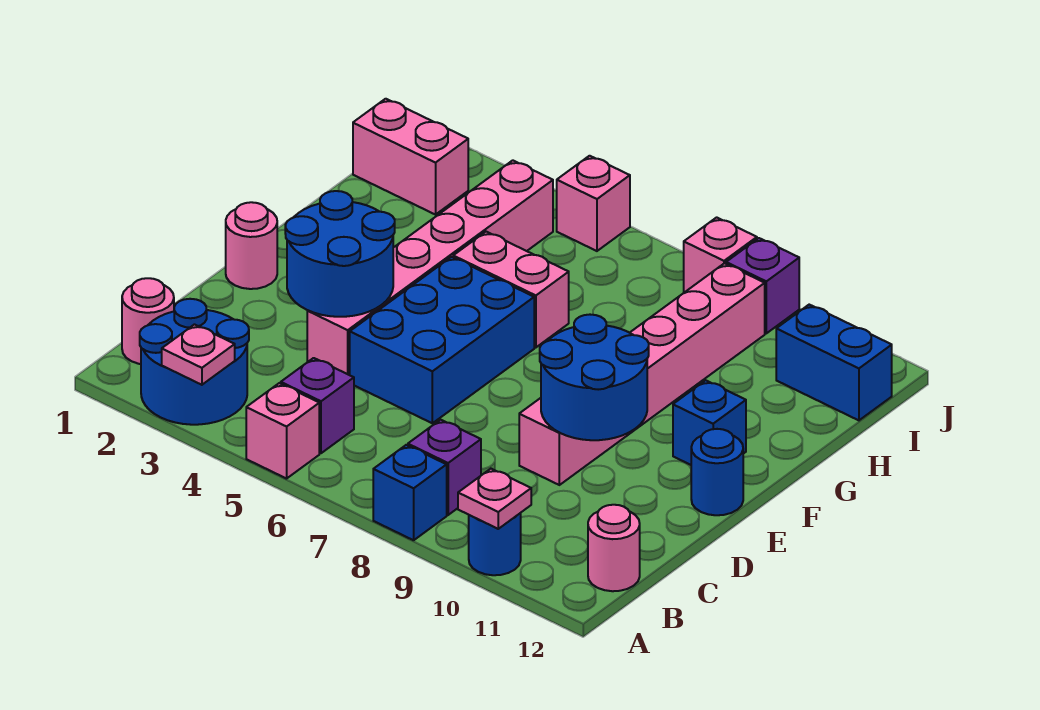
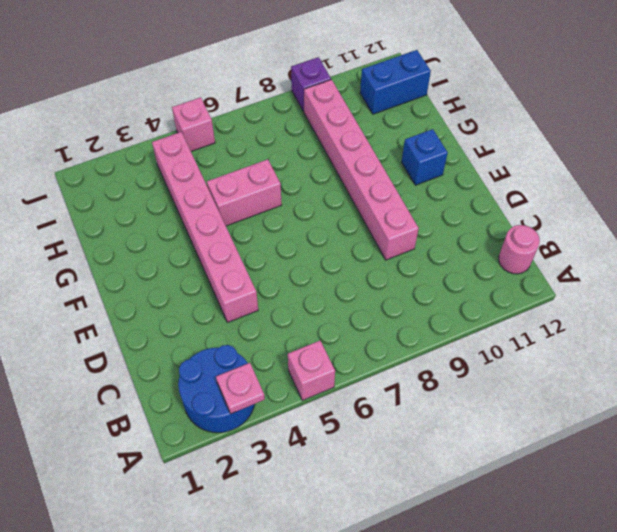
none -> blue brick A8 level 1
none -> blue round brick A10 level 1
none -> pink round brick B1 level 1

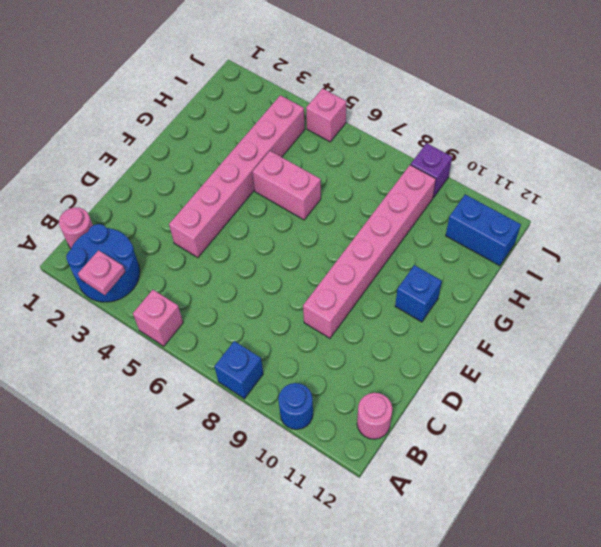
none -> purple brick B5 level 1
none -> purple brick B8 level 1
none -> blue brick D5:F6 level 1

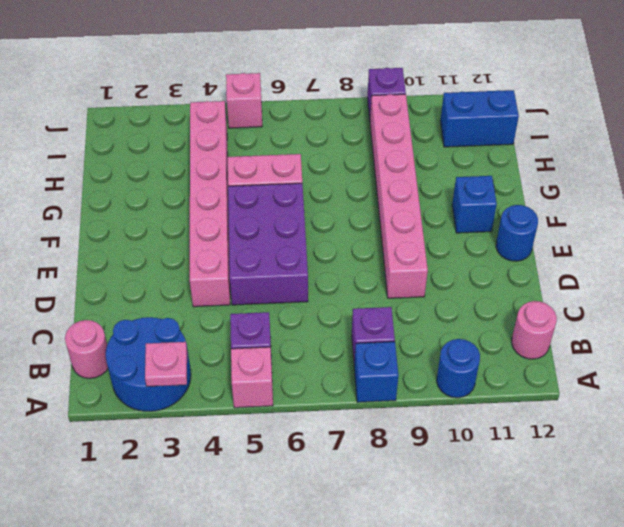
purple brick D5:F6 level 1 -> blue brick D5:F6 level 1
none -> pink round brick E1 level 1
none -> pink brick I1:I2 level 1
none -> pink brick J8 level 1

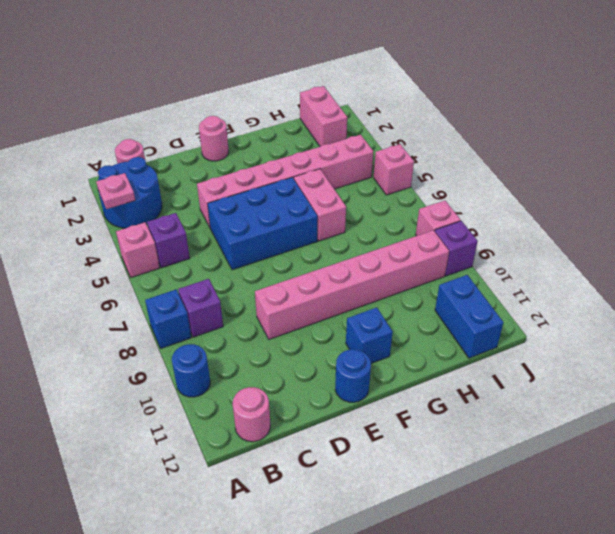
none -> pink plate A10 level 2
none -> blue round brick D3:E4 level 2
none -> blue round brick D9:E10 level 2

